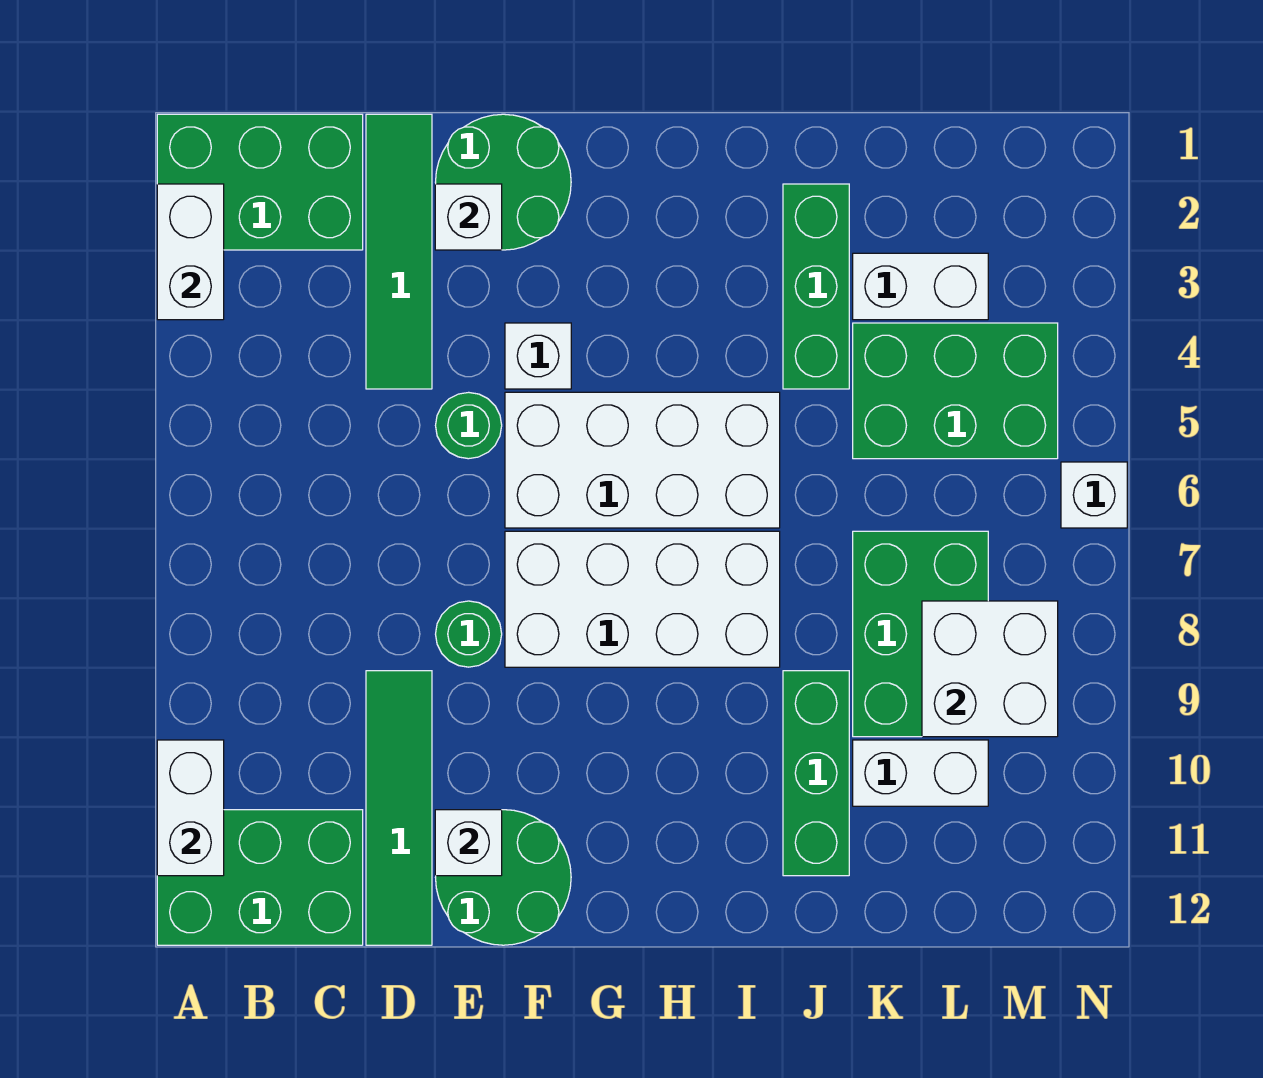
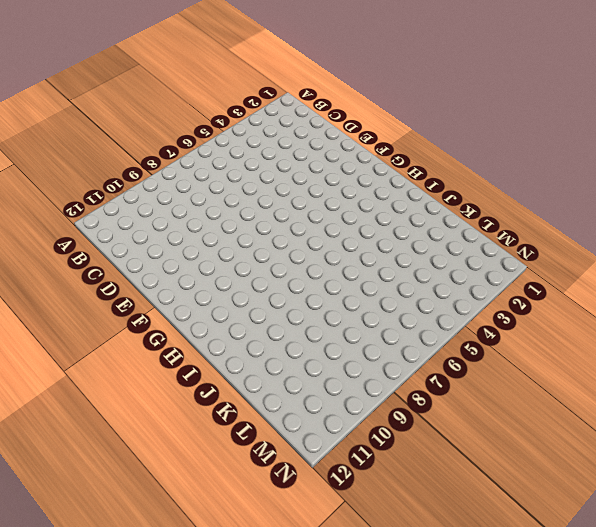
none -> green brick A1:C2 level 1
none -> green brick A11:C12 level 1
none -> green tile D1:D4 level 1

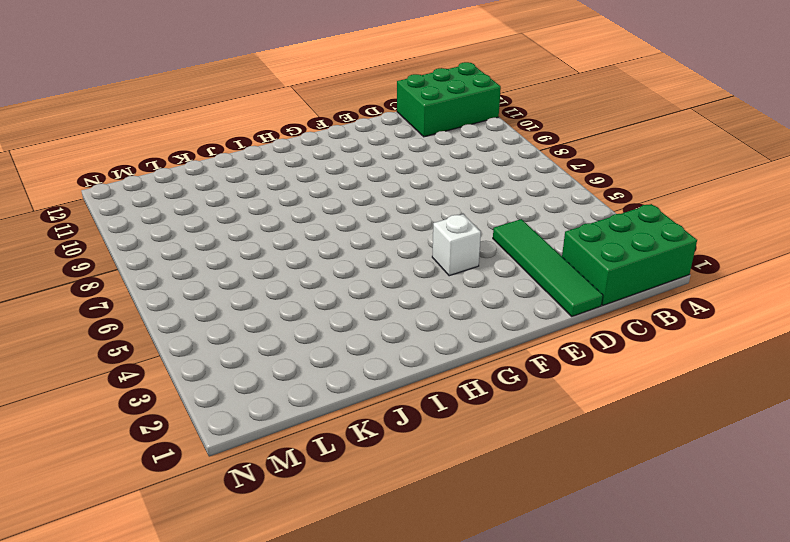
none -> green tile D9:D12 level 1
none -> green round brick E1:F2 level 1
none -> green round brick E5 level 1

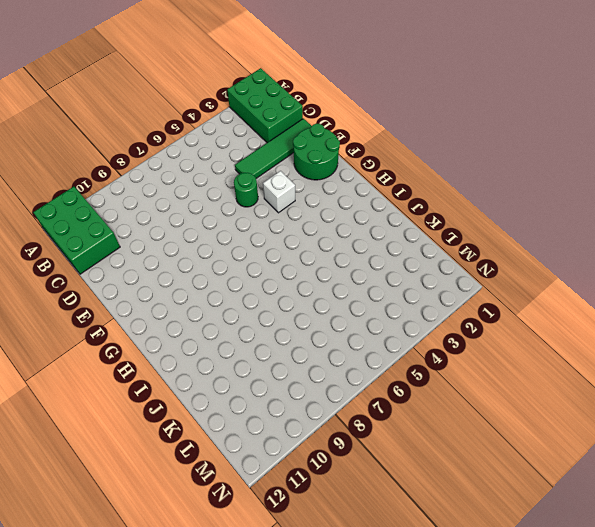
none -> green tile D9:D12 level 1
none -> green round brick E8 level 1
none -> green round brick E11:F12 level 1

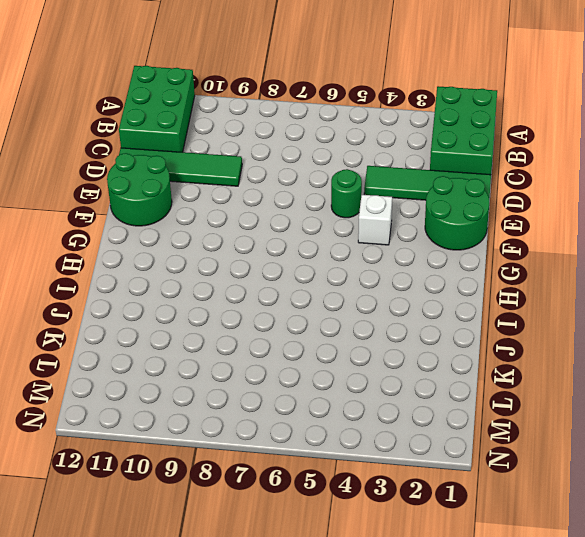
none -> green round brick E8 level 1
none -> white brick F5:I6 level 1
none -> white brick F7:I8 level 1

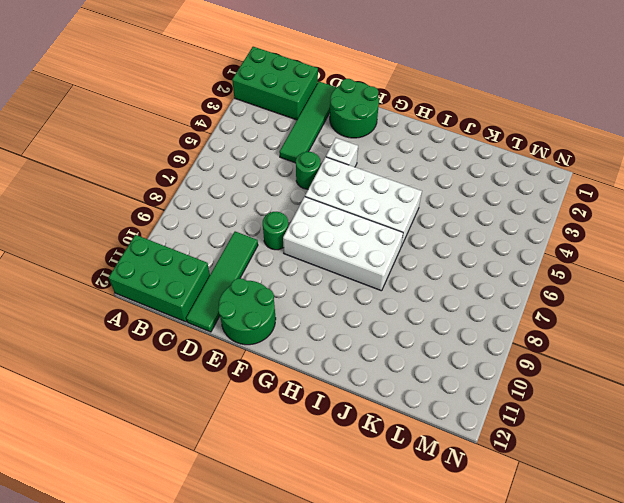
none -> green brick J2:J4 level 1
none -> green brick J9:J11 level 1
none -> white brick K3:L3 level 1

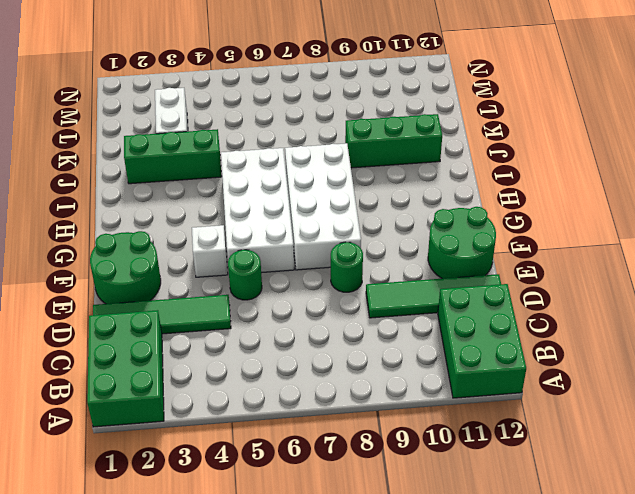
none -> green brick K4:M5 level 1
none -> green brick K7:L9 level 1
none -> white brick K10:L10 level 1

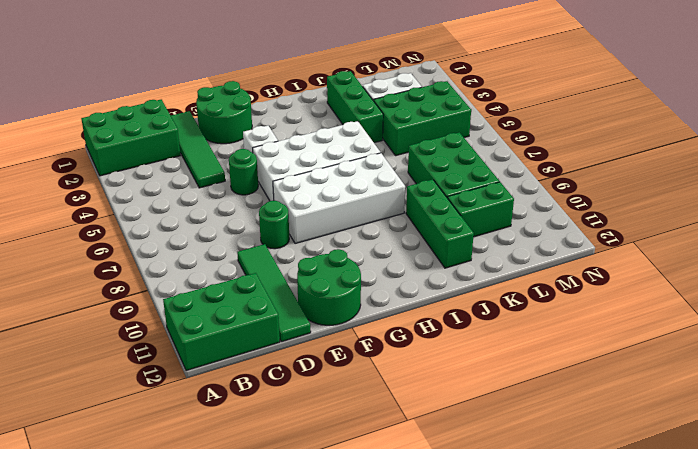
green brick K10:L10 level 1 -> white brick K10:L10 level 1
none -> white brick N6 level 1
none -> white brick A2:A3 level 2
none -> white brick A10:A11 level 2

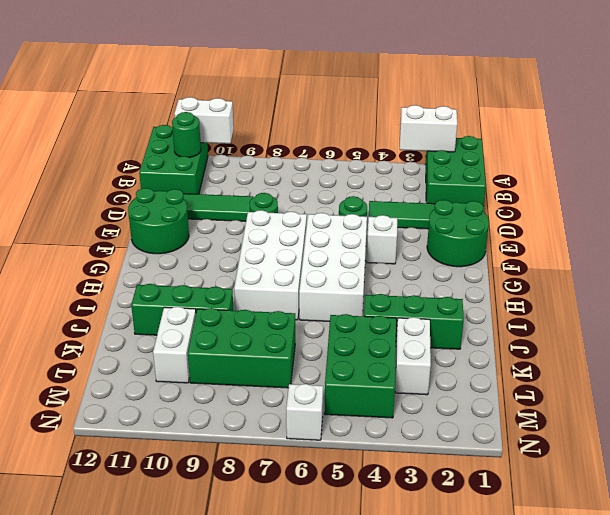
green round brick B11 level 2 -> none
none -> white brick E2 level 2
none -> white brick E11 level 2
none -> white brick L8:M9 level 2

